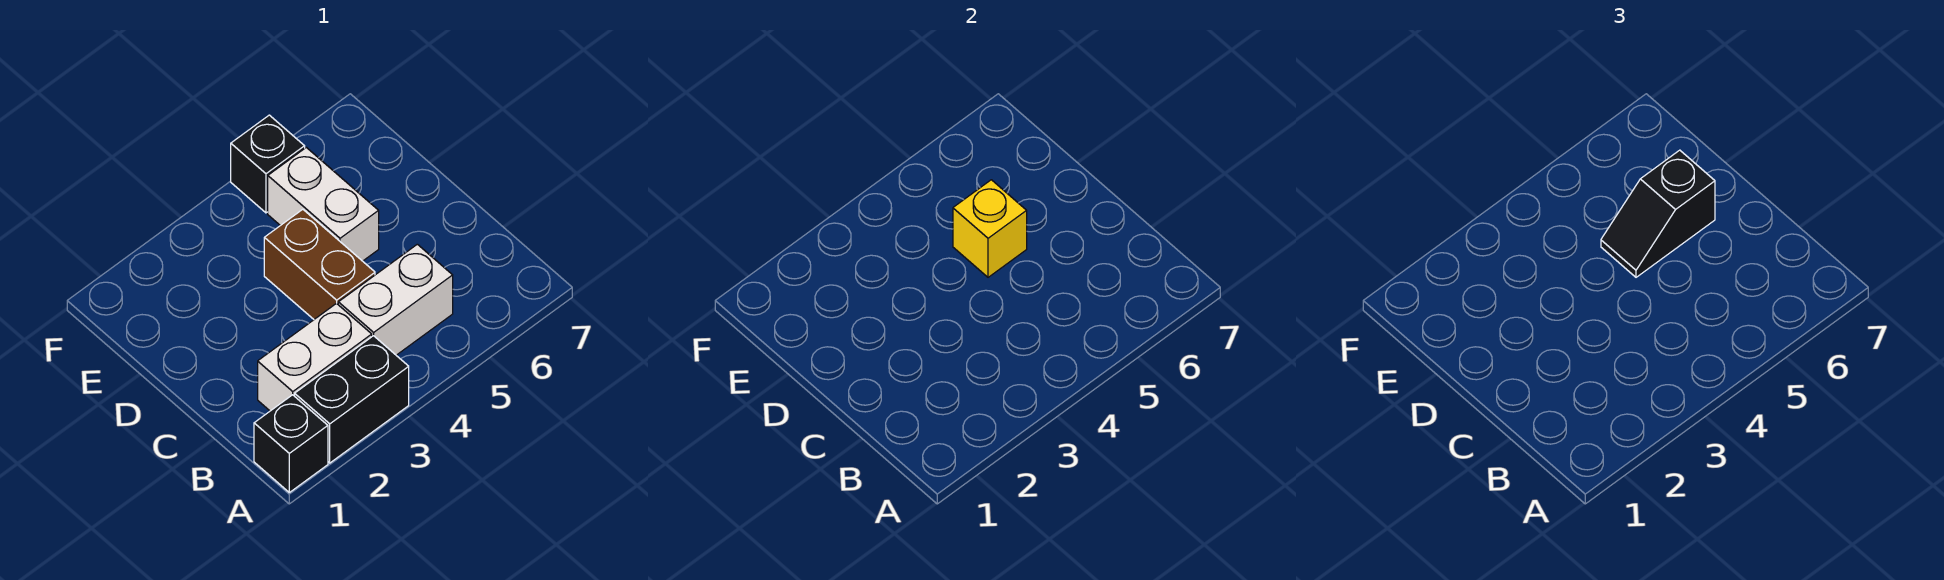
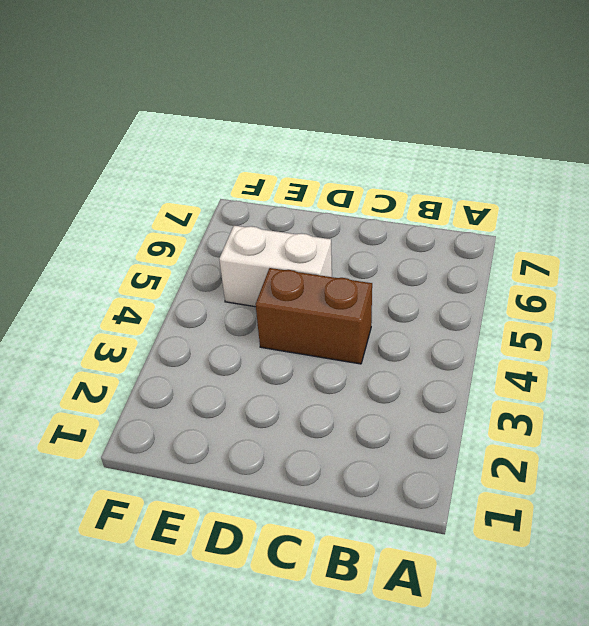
none -> black brick A1 level 1
none -> black brick A2:A3 level 1

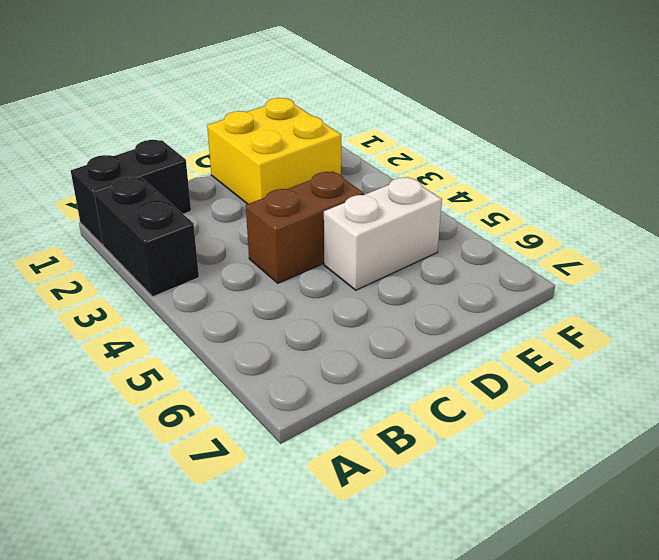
black brick A1:B1 level 1 -> black brick A1 level 1
yellow brick D1:E2 level 1 -> none
none -> white brick B2:B3 level 1
none -> white brick B4:B5 level 1

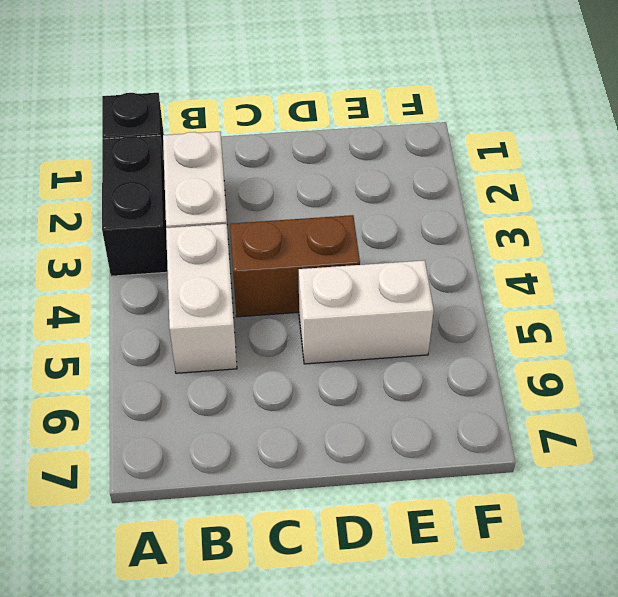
none -> black brick F5 level 1
none -> yellow brick D5 level 2

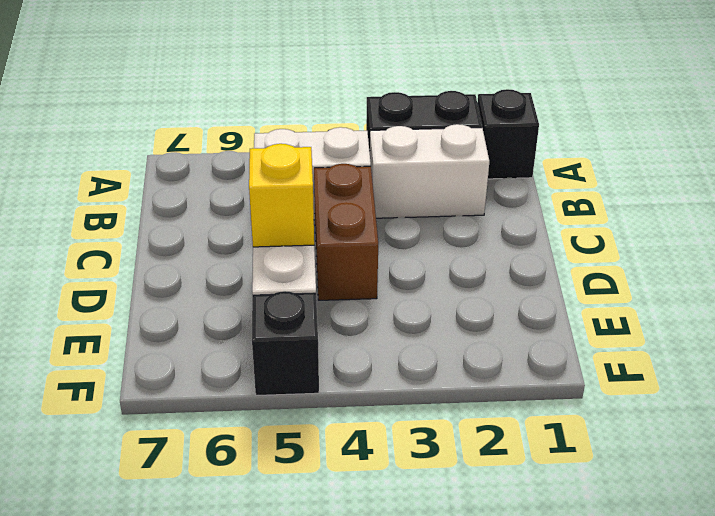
none -> black slope D5:D6 level 3 top 6

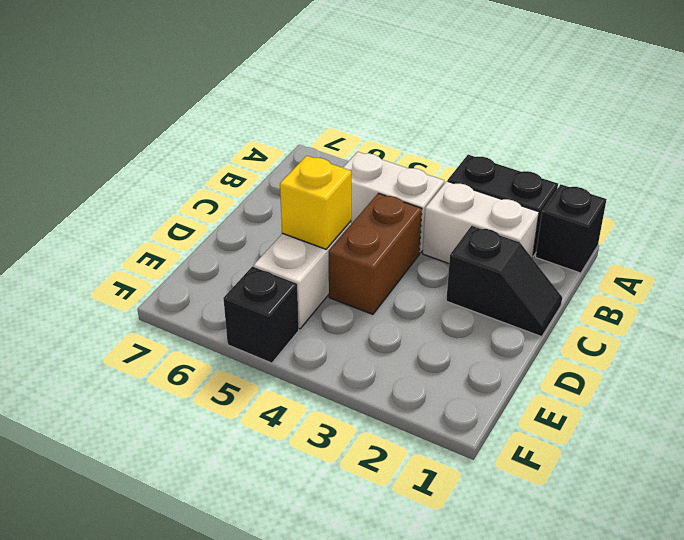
black slope C1:C2 level 1 top 2 -> black slope D5:D6 level 3 top 6

